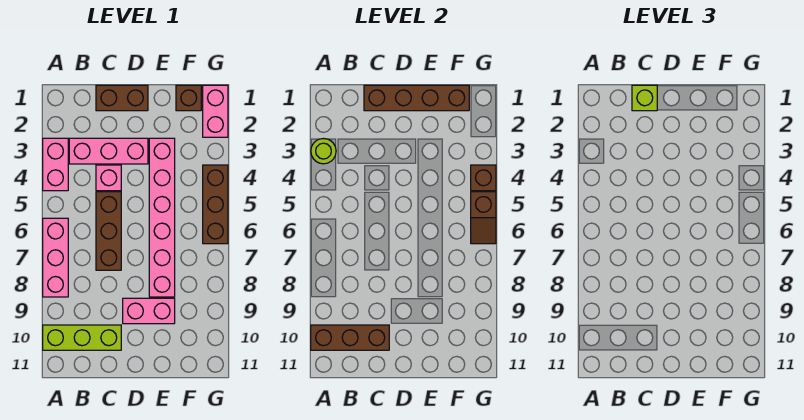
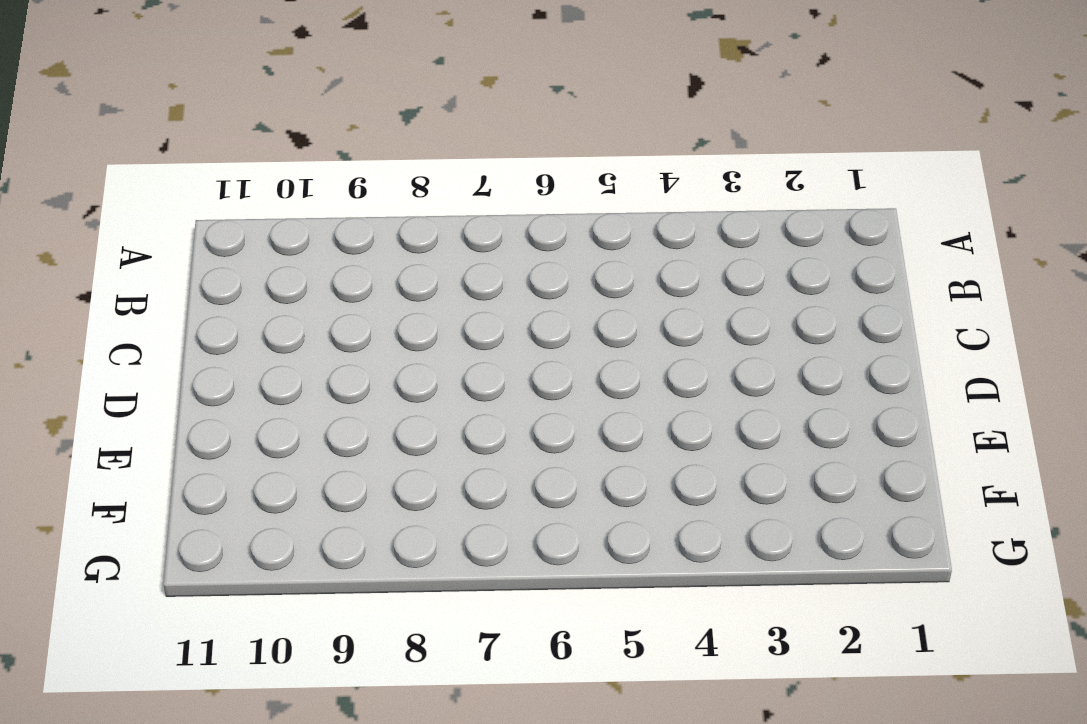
none -> pink brick A3:A4 level 1
none -> pink brick A6:A8 level 1
none -> lime brick A10:C10 level 1

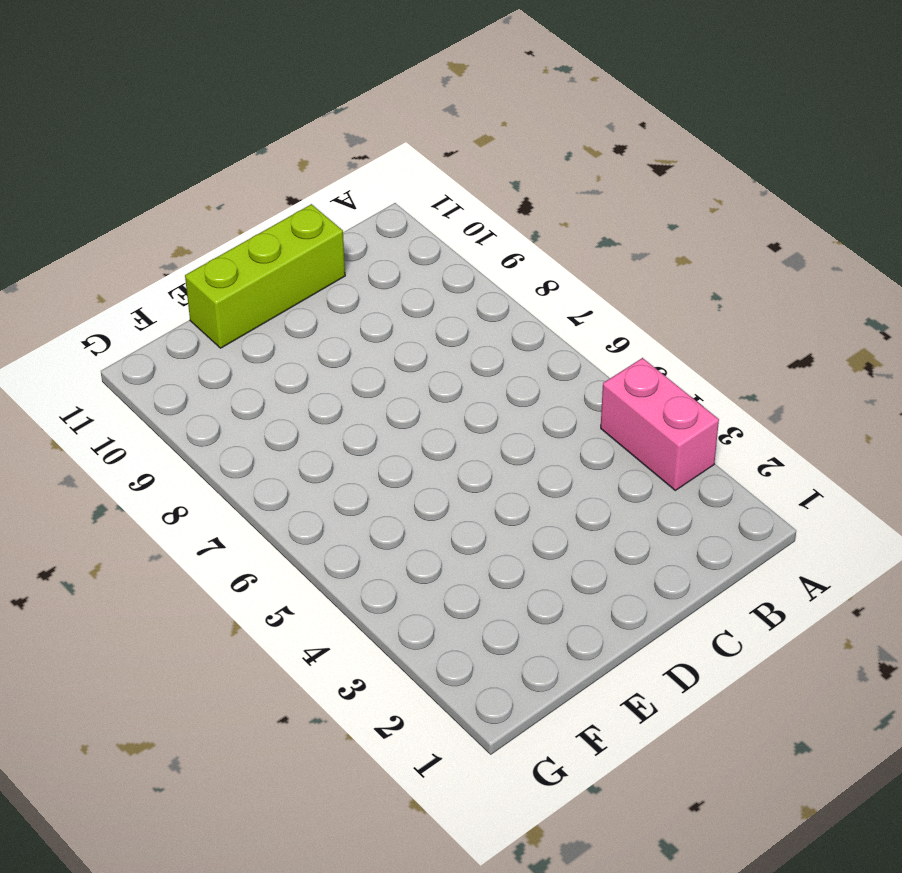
lime brick C11:E11 level 1 -> lime brick A10:C10 level 1
none -> pink brick A6:A8 level 1
none -> pink brick B3:D3 level 1
none -> brown brick C1:D1 level 1

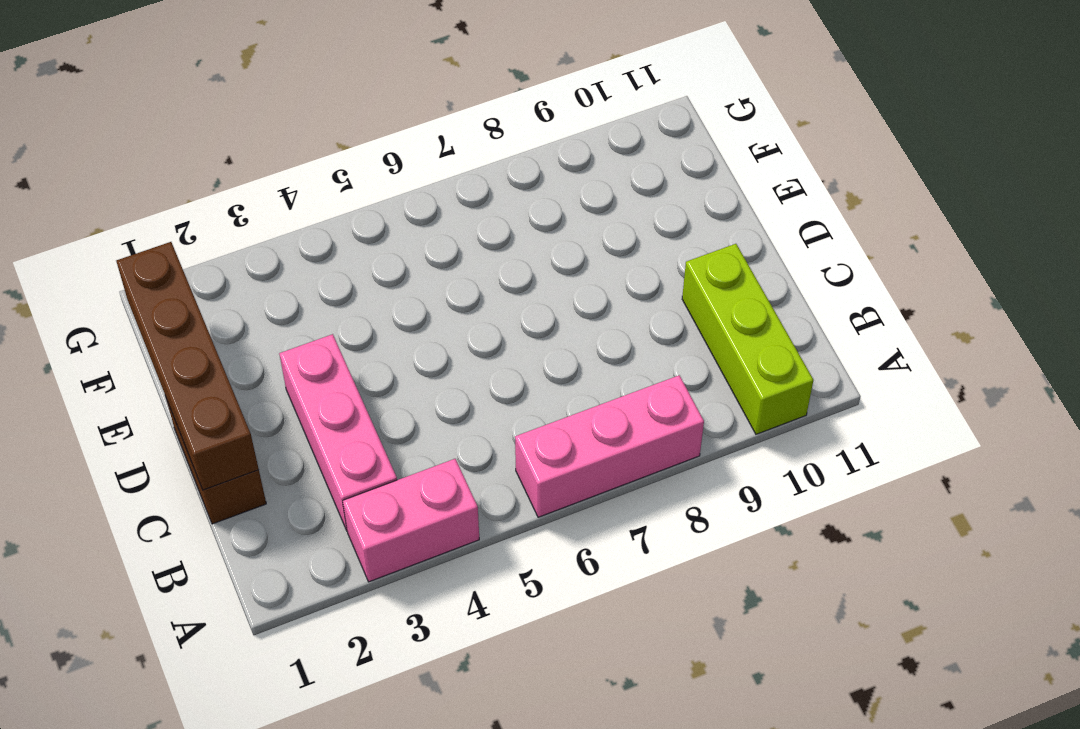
none -> pink brick C4 level 1
none -> brown brick C5:C7 level 1
none -> pink brick D9:E9 level 1

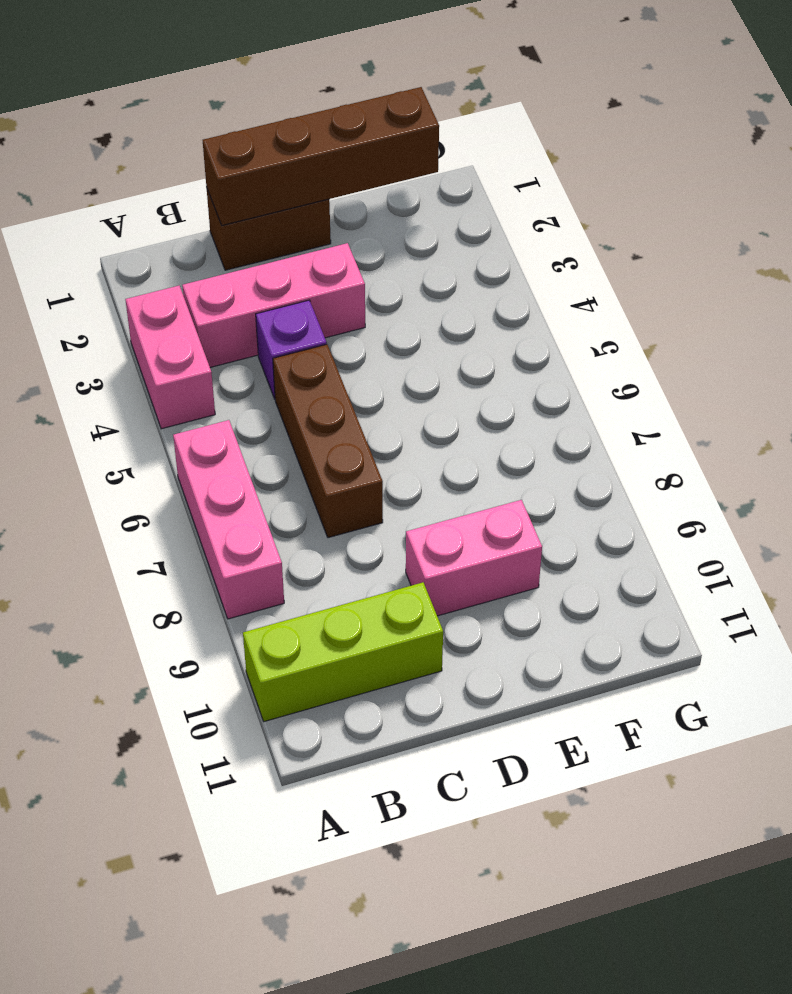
purple brick C4 level 1 -> pink brick C4 level 1
none -> pink brick E3:E8 level 1
none -> brown brick F1 level 1
none -> pink brick G1:G2 level 1

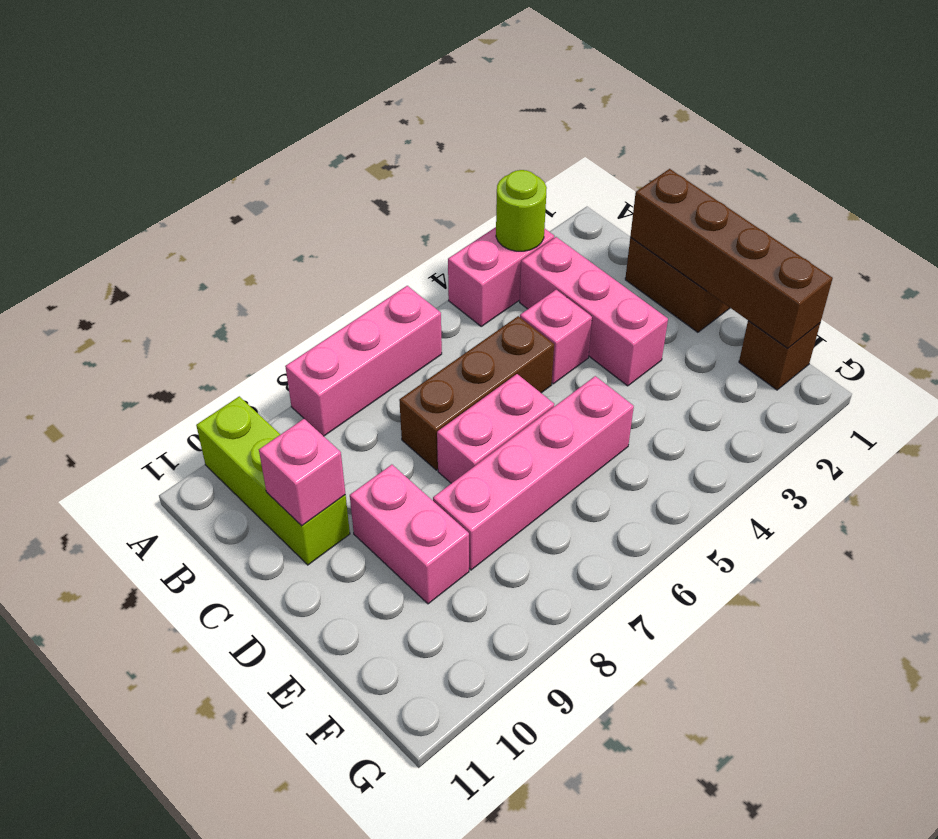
pink brick C10 level 2 -> brown brick A10:C10 level 2
pink brick D6:D7 level 1 -> pink brick G1:G2 level 1
pink brick E5:E8 level 1 -> pink brick E3:E8 level 1
none -> brown brick G4:G6 level 1
none -> brown brick G4 level 2
none -> brown slope G5:G6 level 2 top 5

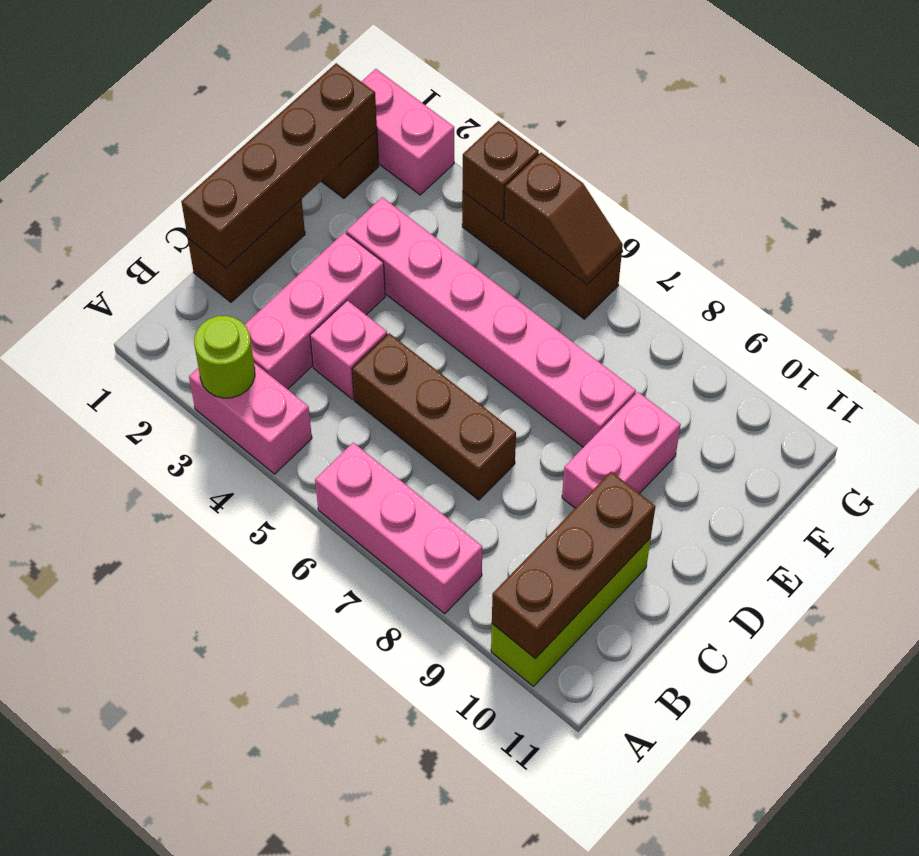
none -> lime brick C1 level 3

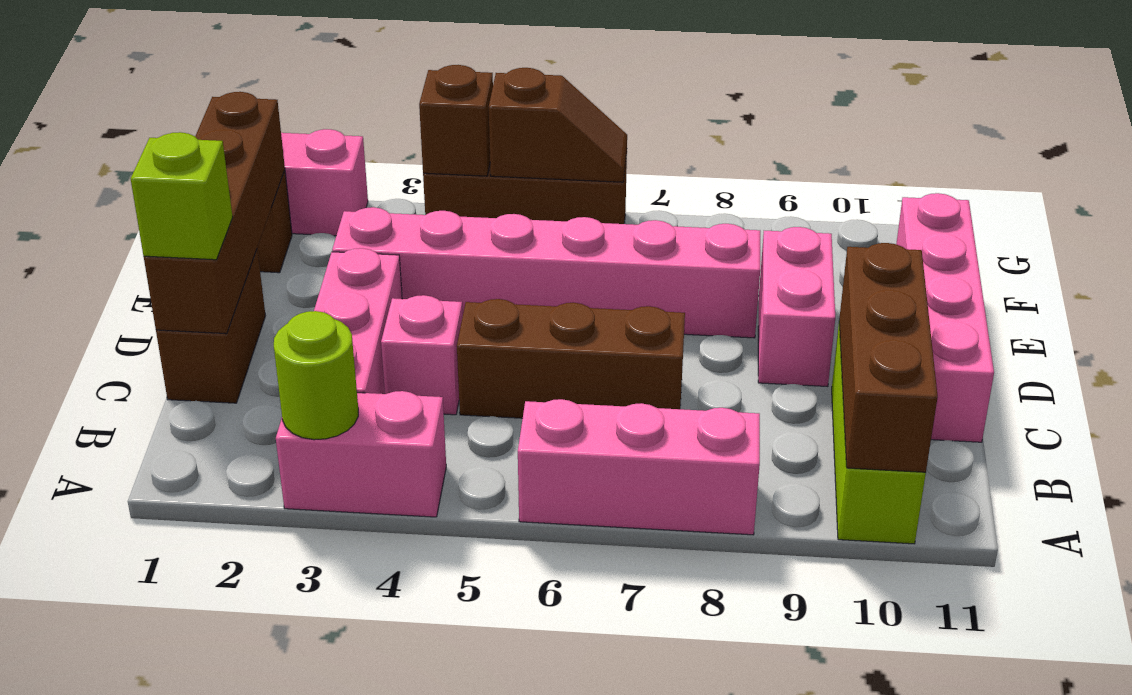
pink brick C11:F11 level 1 -> none

